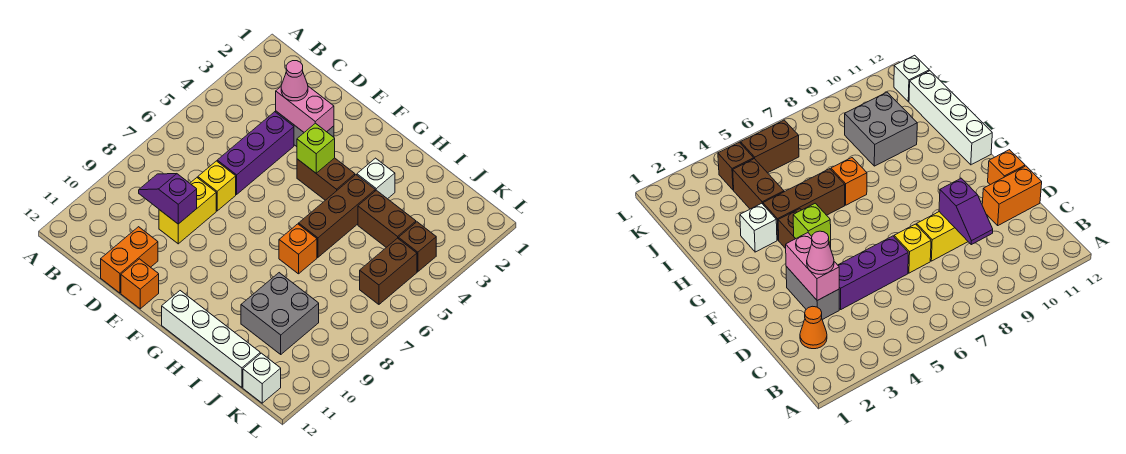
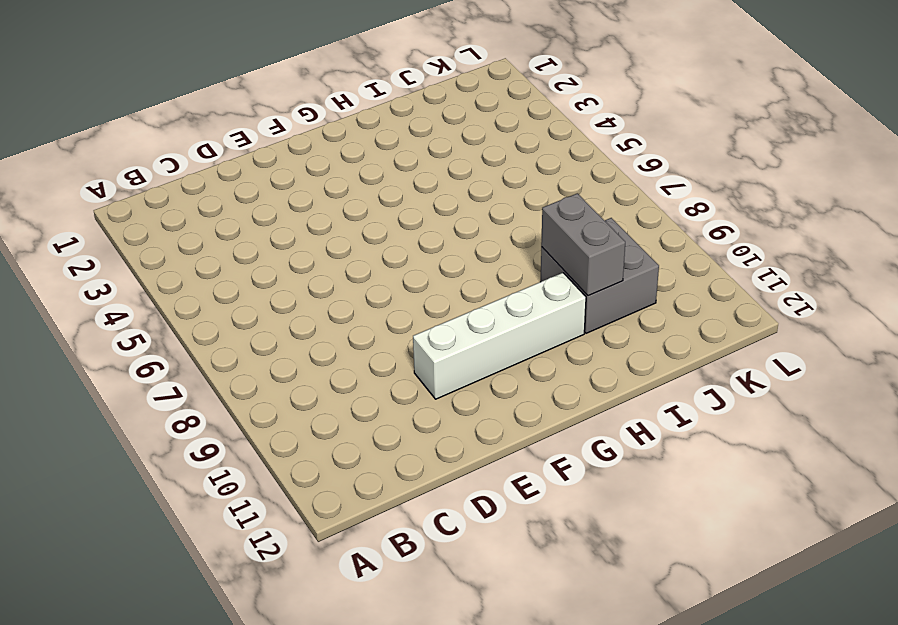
white brick E10:H10 level 1 -> white brick G12:J12 level 1
grey brick I9:I10 level 2 -> grey brick D3:E3 level 1
none -> orange cone C2 level 1
none -> purple brick D4:D6 level 1
none -> yellow brick D7 level 1

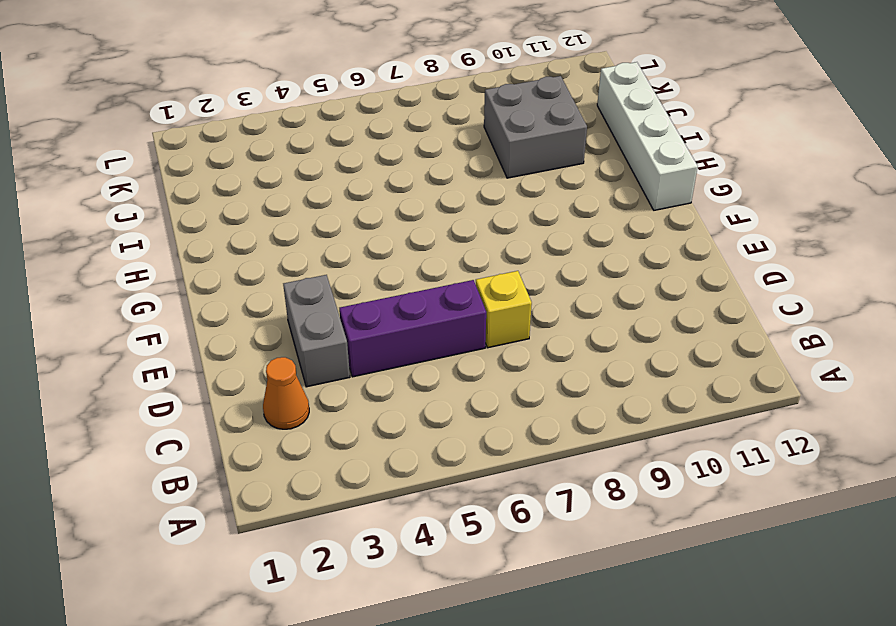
none -> yellow brick D8:D9 level 1
none -> orange brick D11:D12 level 1
none -> orange brick E12 level 1

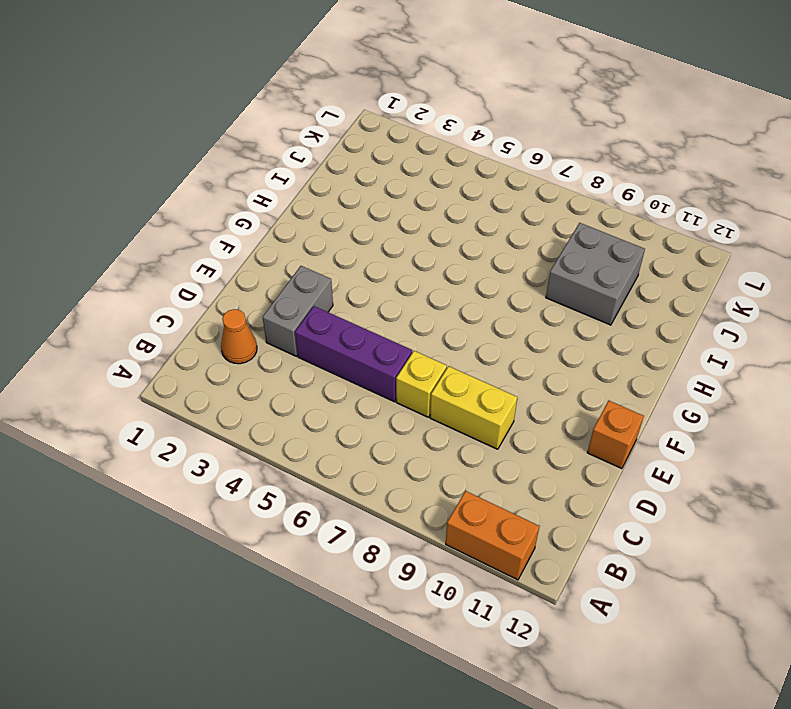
orange brick A10:A11 level 1 -> orange brick D11:D12 level 1
none -> brown brick F4:G4 level 1
none -> white brick G12:J12 level 1
none -> white brick H3 level 1

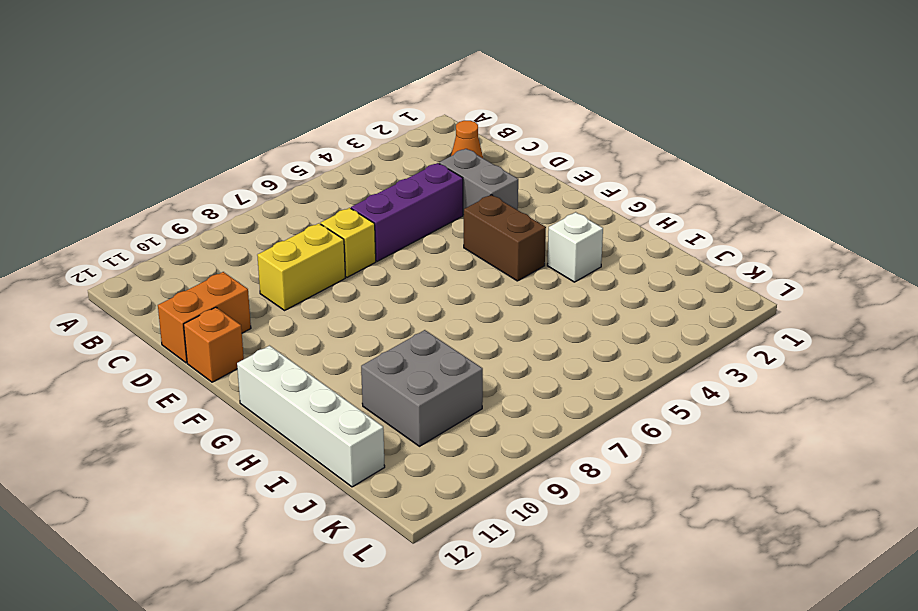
none -> brown brick H4:H6 level 1
none -> orange brick H7 level 1
none -> brown brick I4:J4 level 1

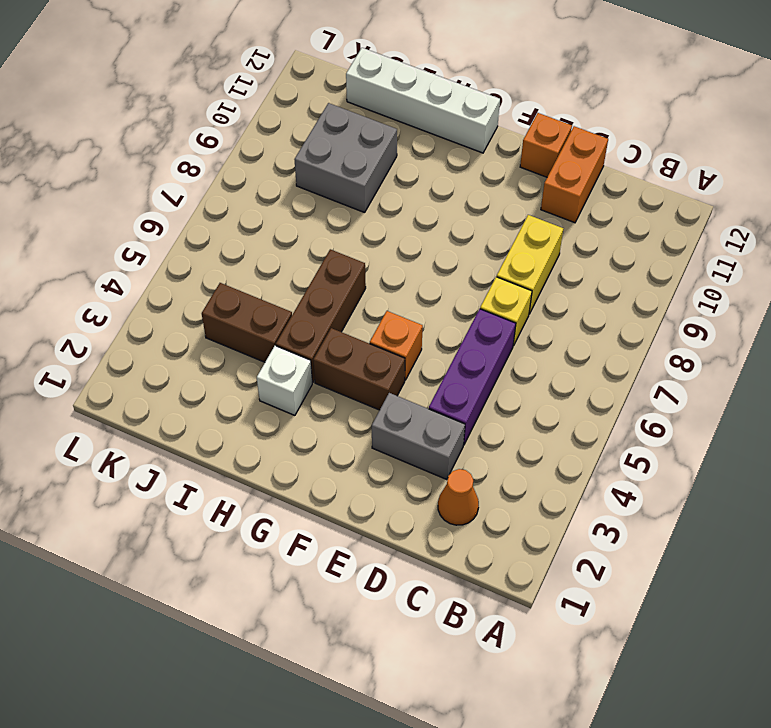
orange brick F5 level 1 -> orange brick H7 level 1
none -> brown brick K4 level 1
none -> brown brick K5:K6 level 1
none -> white brick K12 level 1

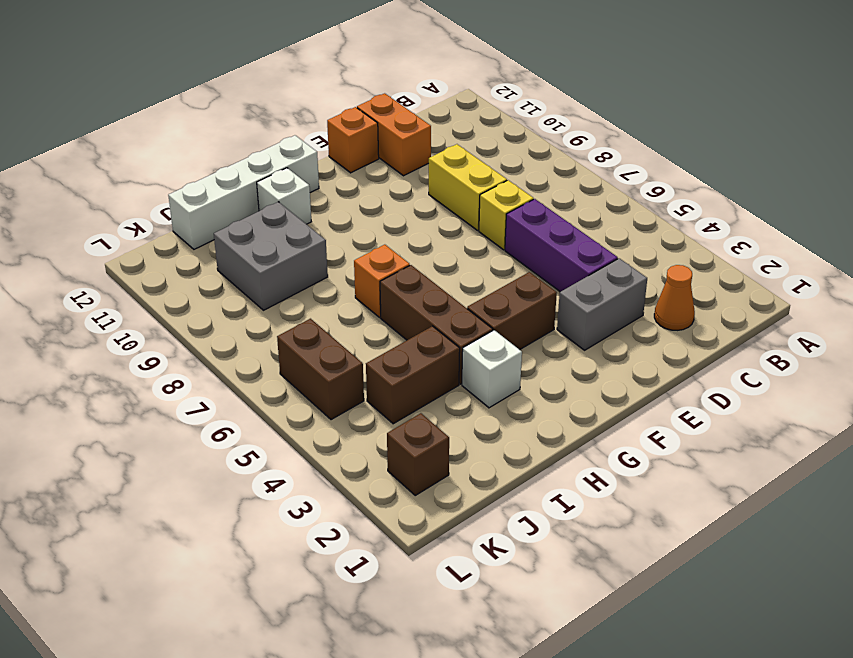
white brick H11 level 1 -> white brick K12 level 1
brown brick K2 level 1 -> brown brick K4 level 1
none -> purple slope C9:D9 level 2 top D
none -> pink brick D3:E3 level 2
none -> lime brick F4 level 2

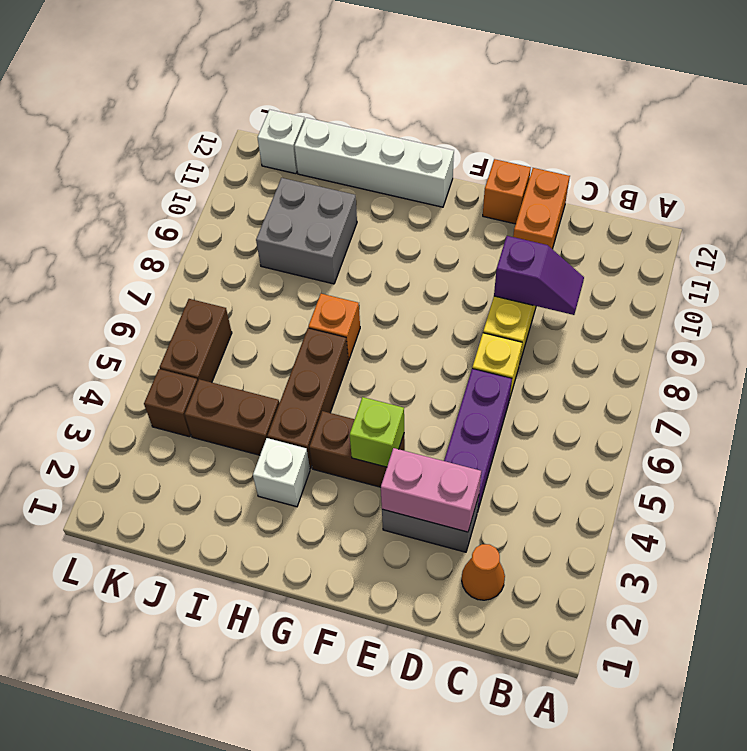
none -> pink cone D3 level 3

